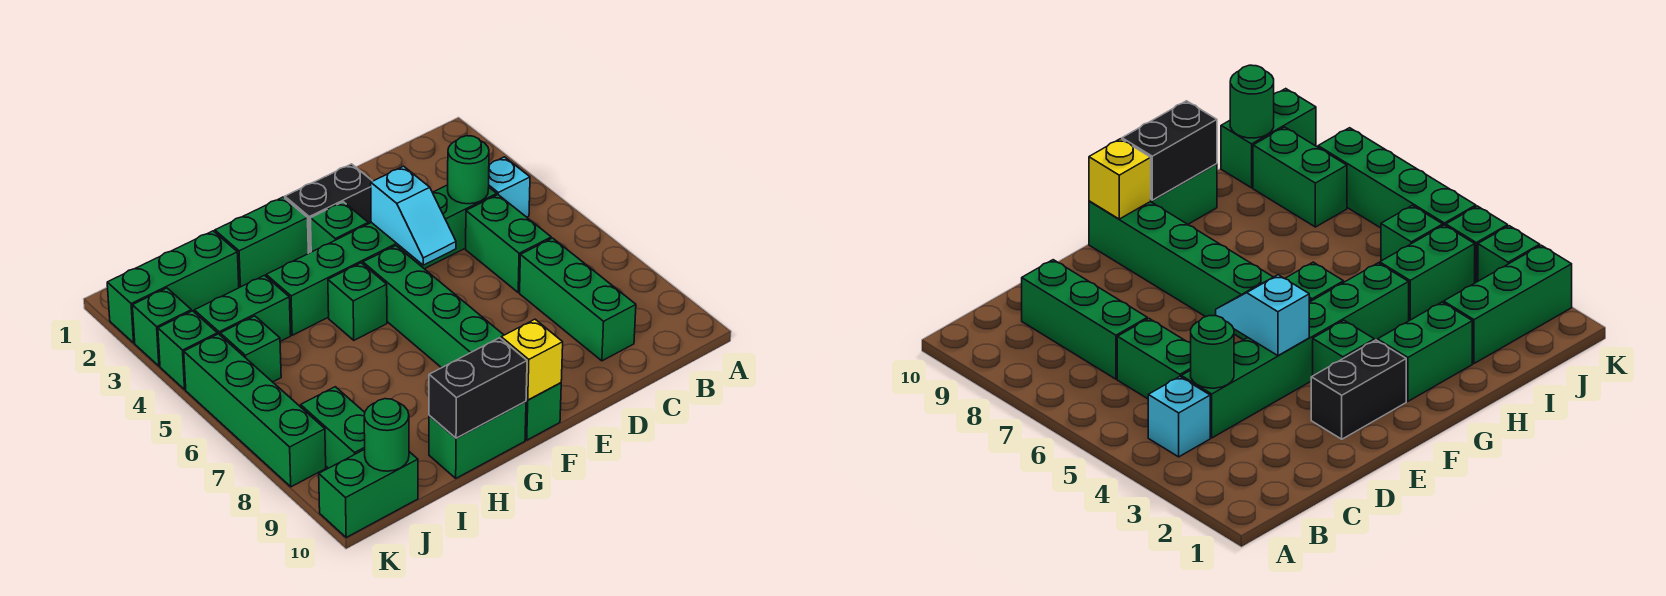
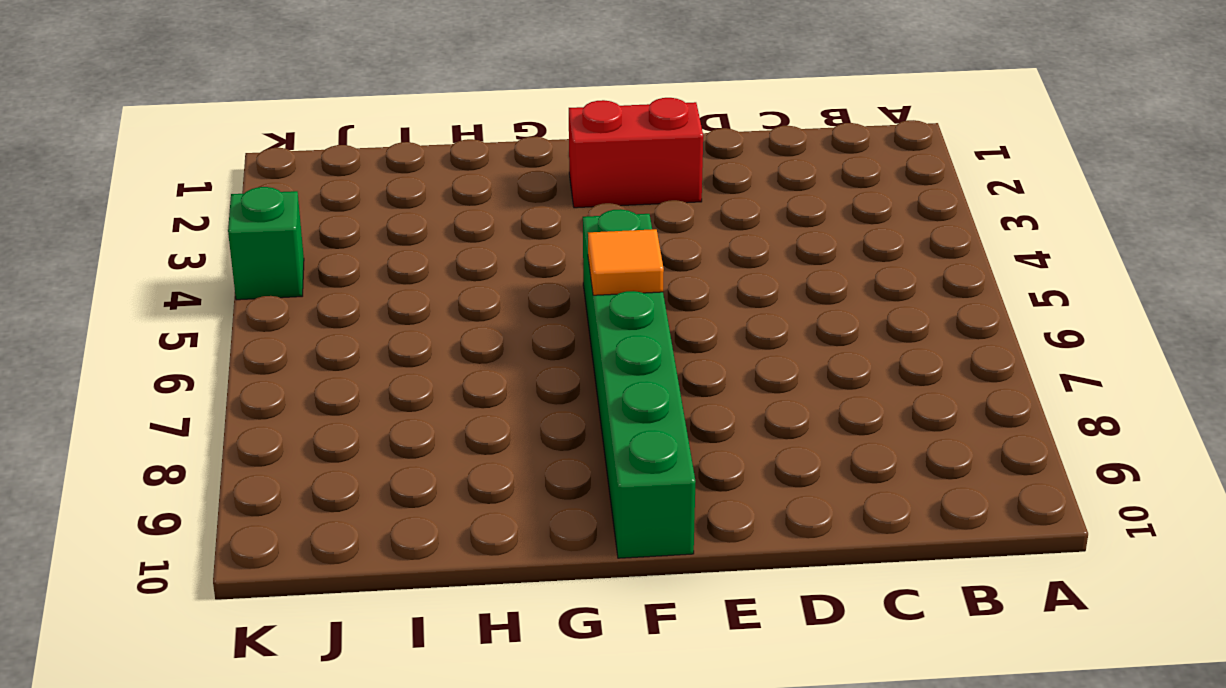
red brick E2:F2 level 1 -> black brick E2:F2 level 1
orange tile F6 level 2 -> none
none -> cyan brick B4 level 1
none -> green brick C4:H4 level 1
none -> green brick C5:C6 level 1

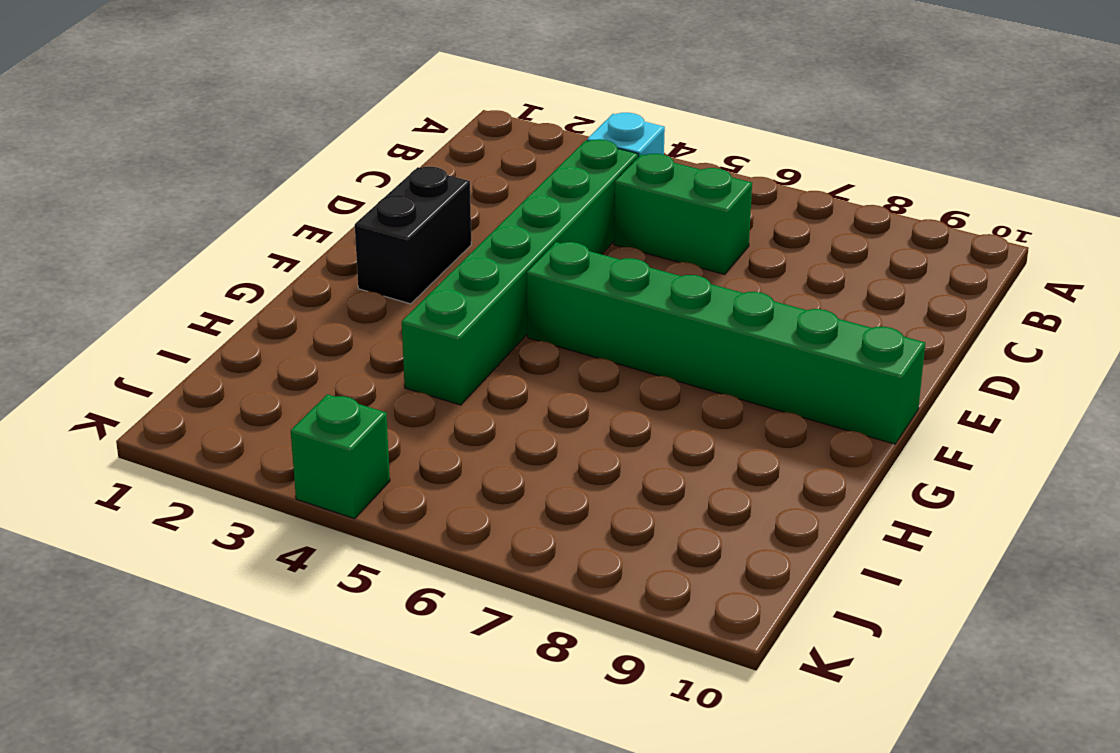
none -> green brick C7:C9 level 1
none -> green brick F3 level 1
none -> green brick G2:H2 level 1

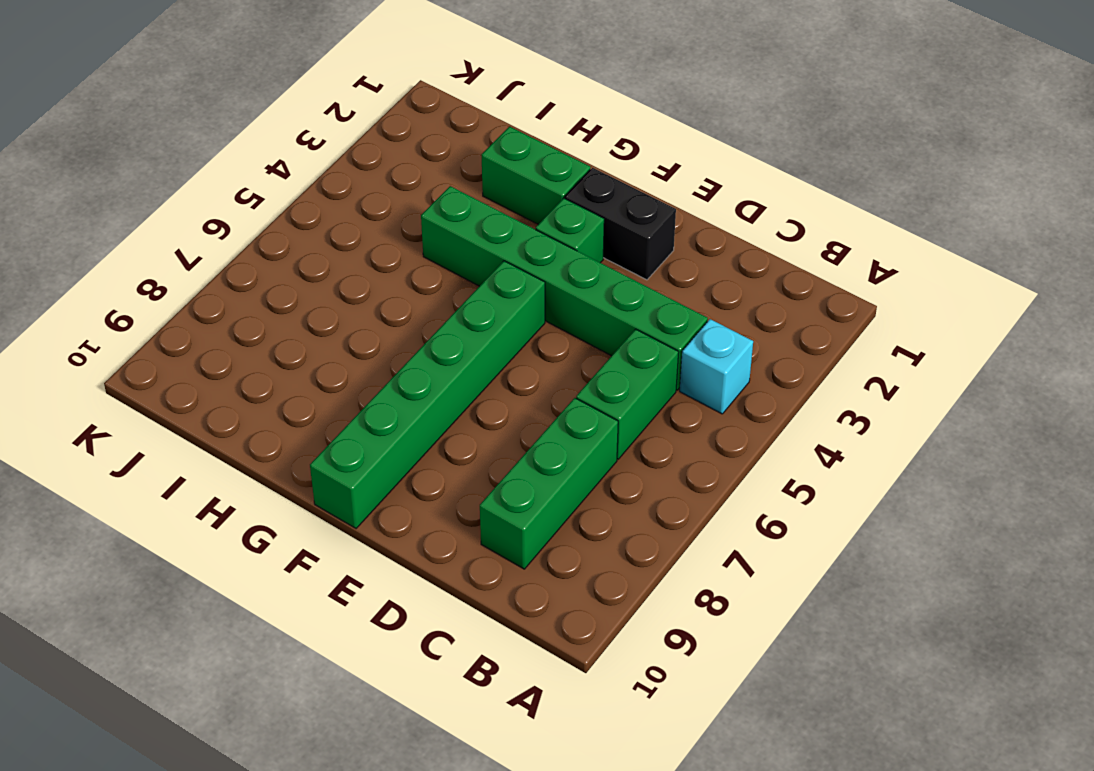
none -> green brick G5 level 1
none -> green brick G10:H10 level 1
none -> green brick I2:K2 level 1

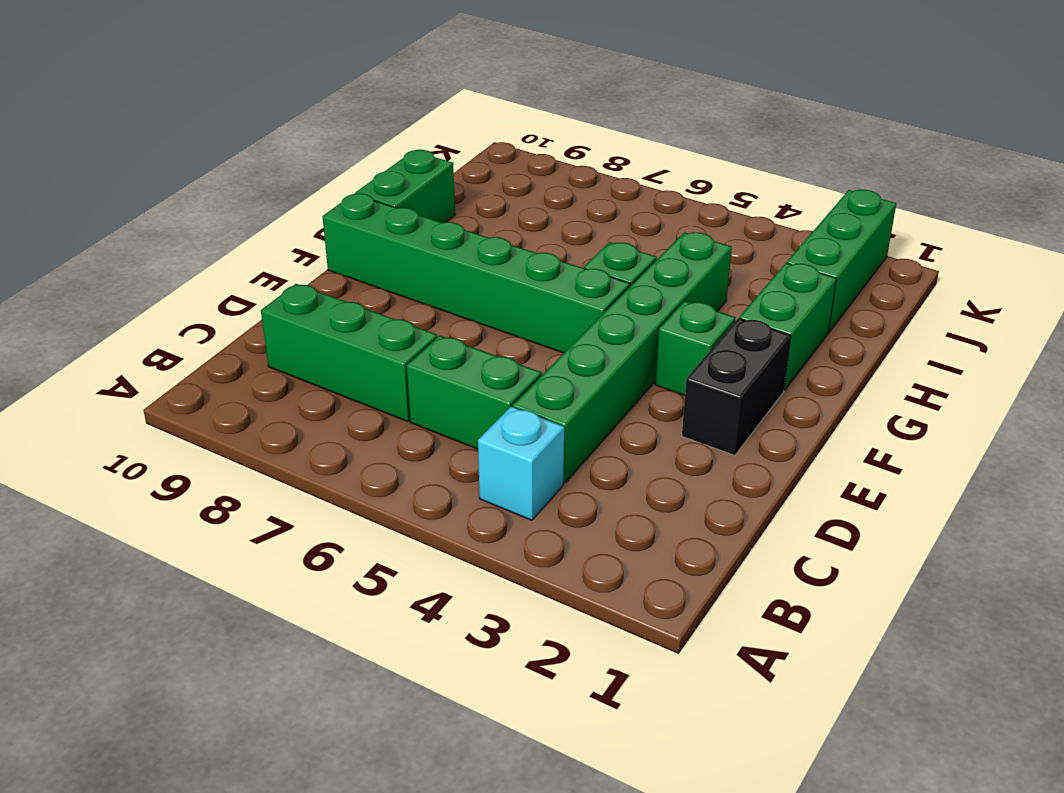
none -> green brick I4:J4 level 1
none -> green brick J5 level 1
none -> green brick J8:J9 level 1

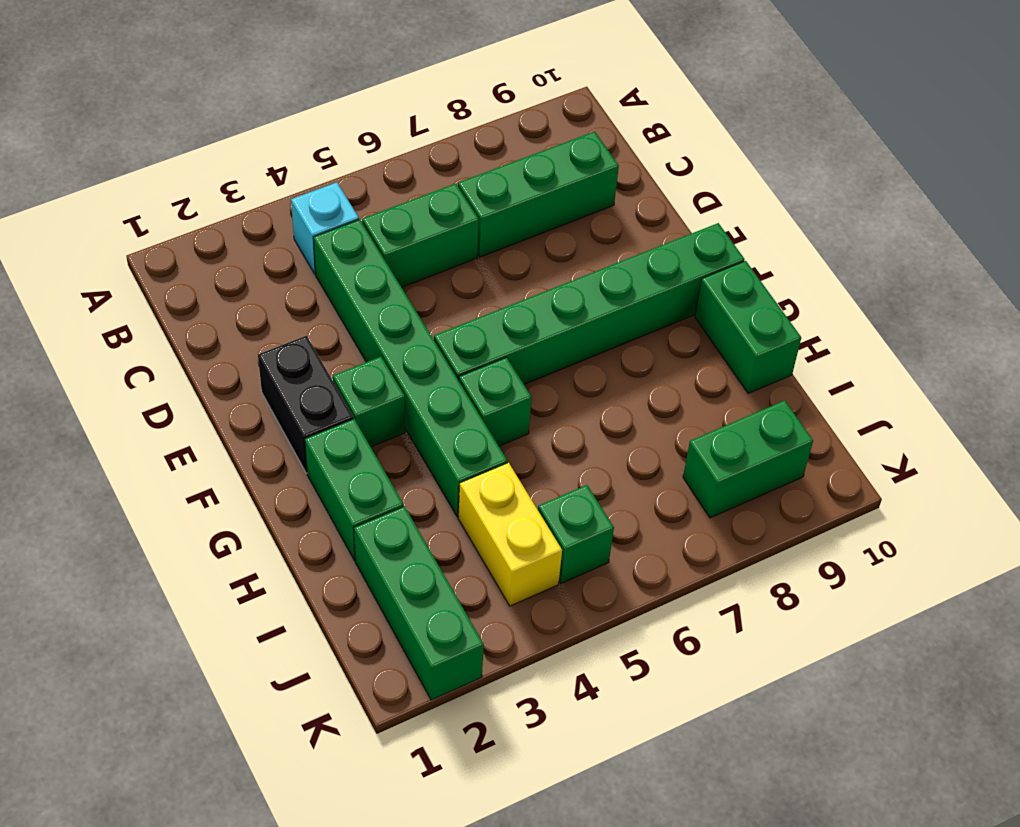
yellow brick I4:J4 level 1 -> green brick I4:J4 level 1
none -> green brick J10:K10 level 1
none -> green brick K3 level 1
none -> green brick K4 level 1

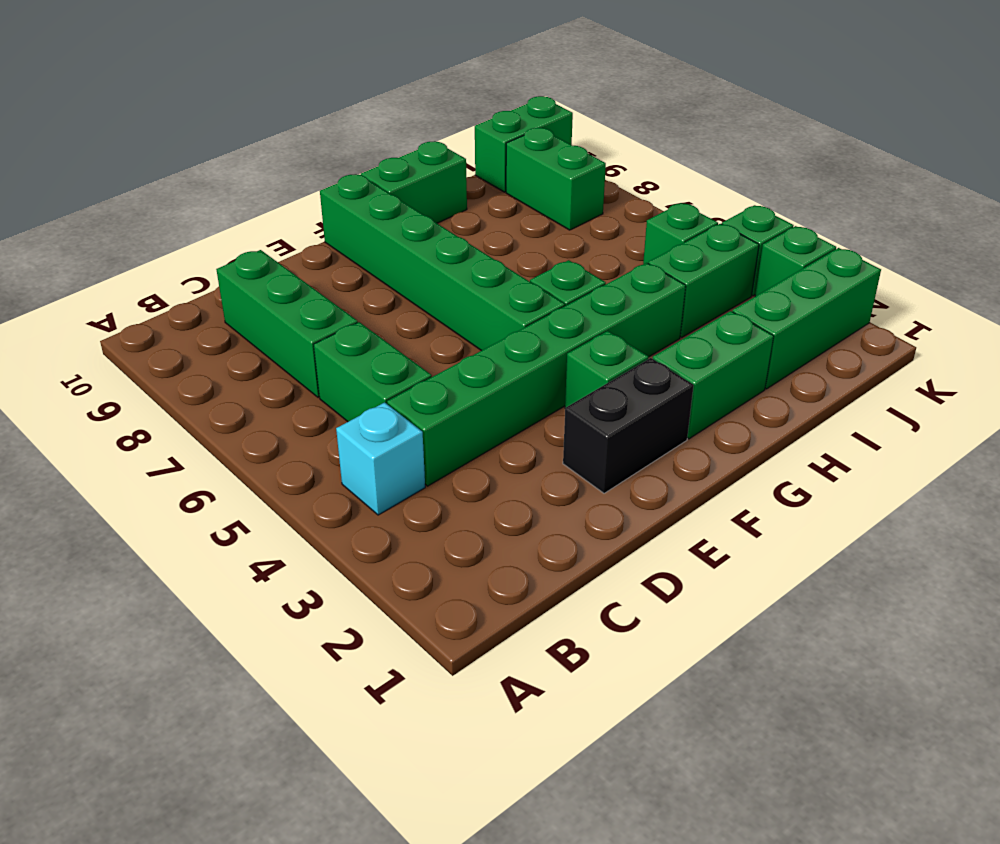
none -> green brick K5:K8 level 1
none -> green round brick C4 level 2
none -> cyan slope E4:E5 level 2 top 4

